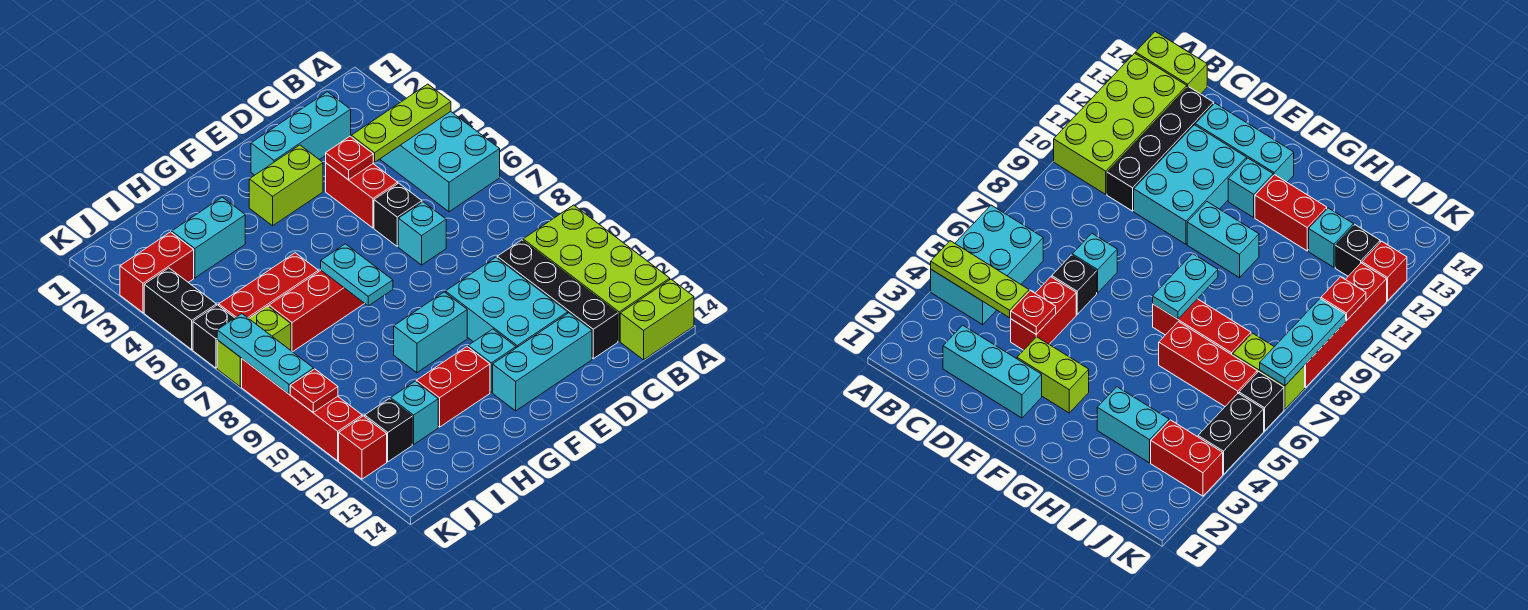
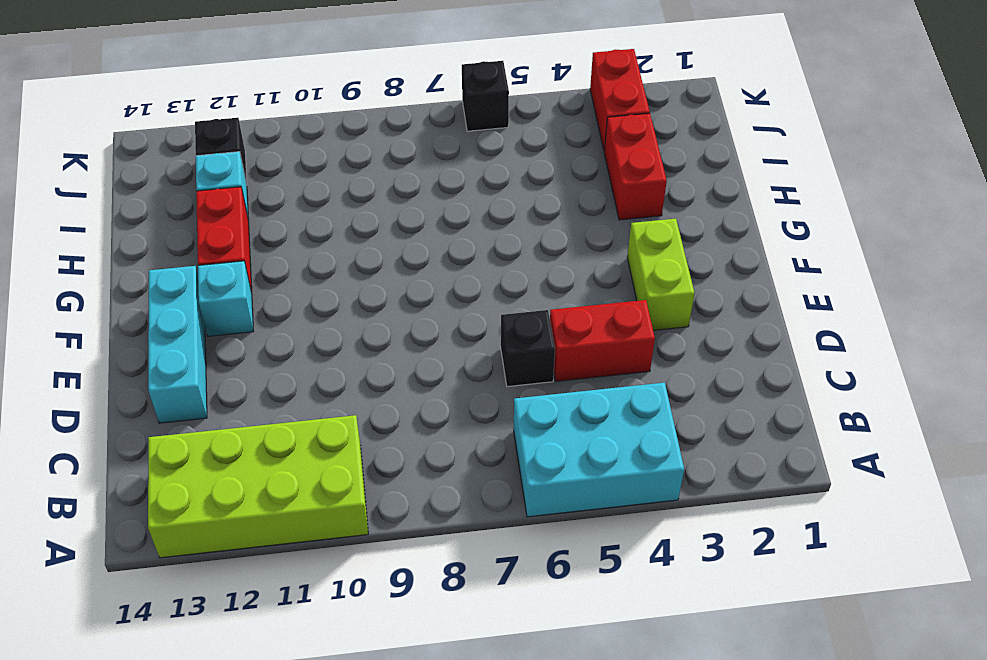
red brick H3:I3 level 1 -> cyan brick H3:I3 level 1
none -> lime brick A14:B14 level 1
none -> cyan brick C2:E2 level 1
none -> black brick C10:C13 level 1
none -> cyan brick D7 level 1

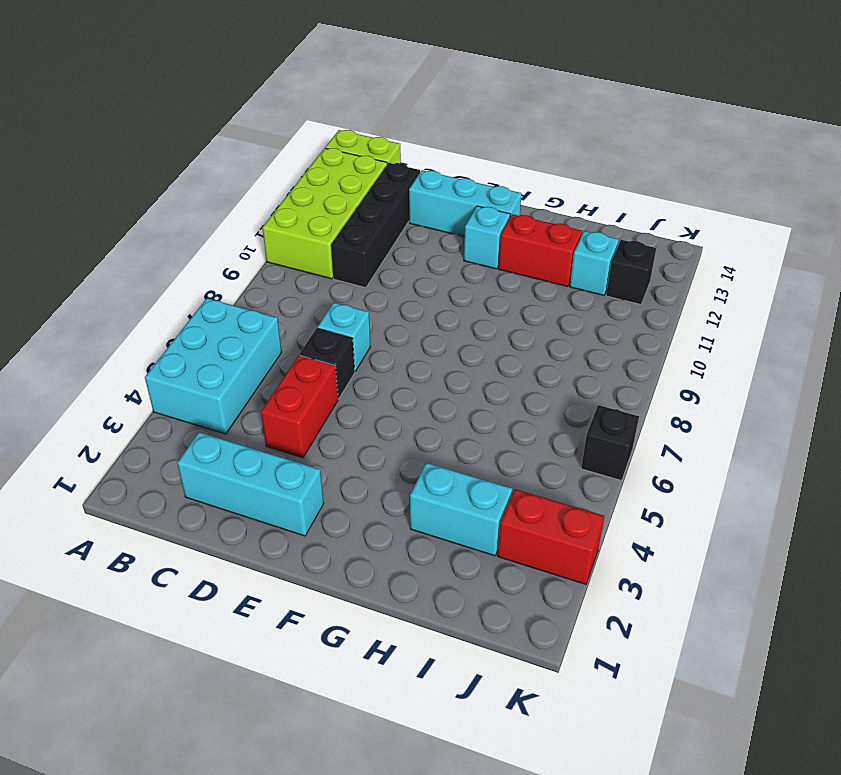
none -> cyan brick D10:E12 level 1
none -> lime brick E3:F3 level 1
none -> cyan brick F10:G10 level 1
none -> red brick G7:I7 level 1

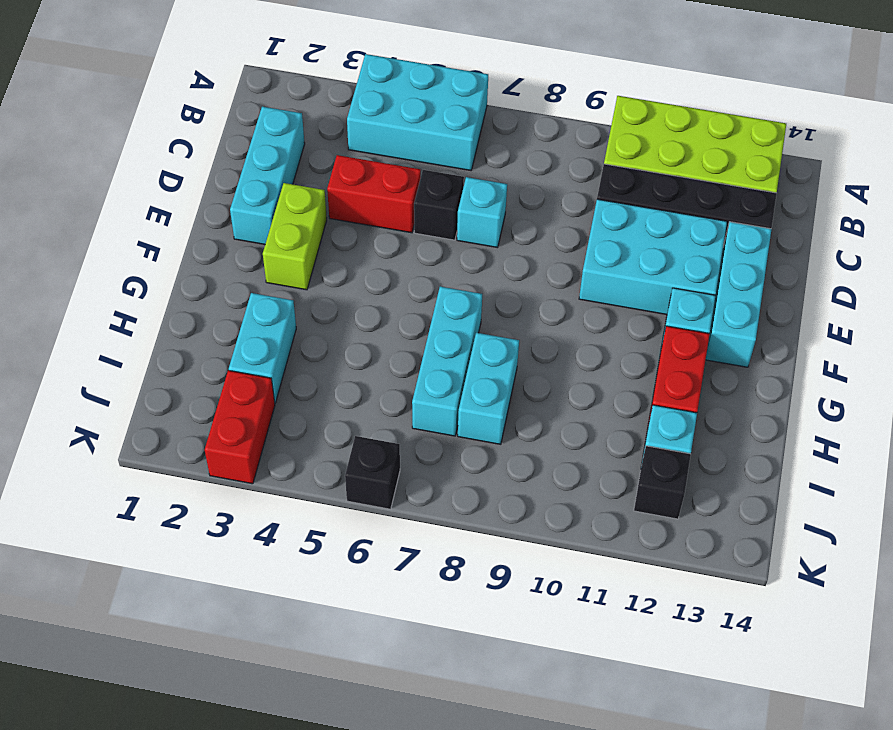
cyan brick G7:I7 level 1 -> red brick G7:I7 level 1
cyan brick H8:I8 level 1 -> cyan brick F10:G10 level 1
none -> lime brick A14:B14 level 1
none -> red brick H6:J6 level 1
none -> lime brick J7:K7 level 1
none -> black brick K4:K5 level 1

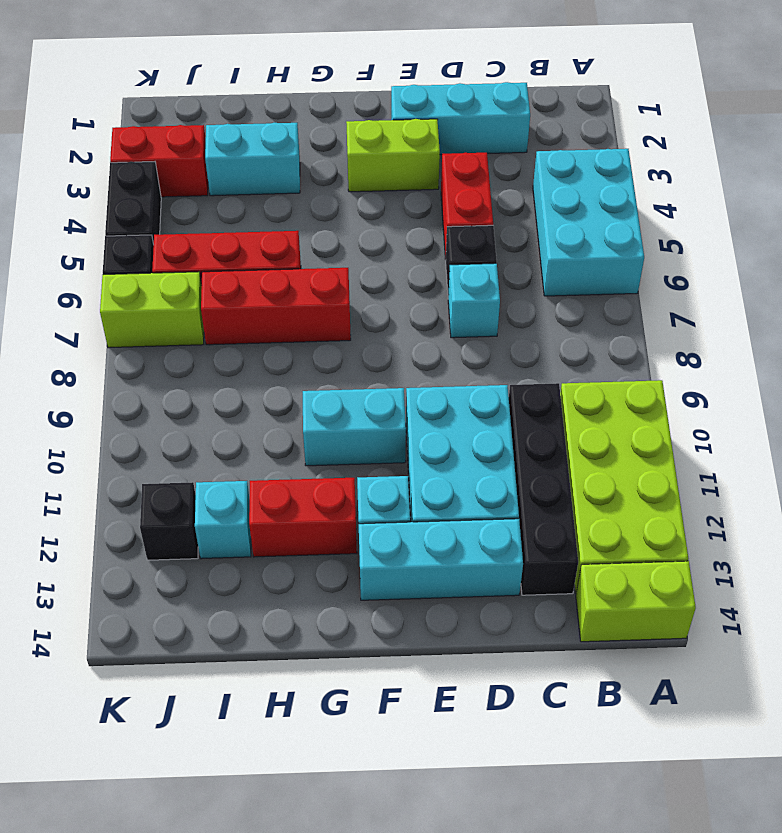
none -> red brick K8:K11 level 1
none -> red brick K12 level 1
none -> lime plate A4:C4 level 2
none -> red plate D4 level 2

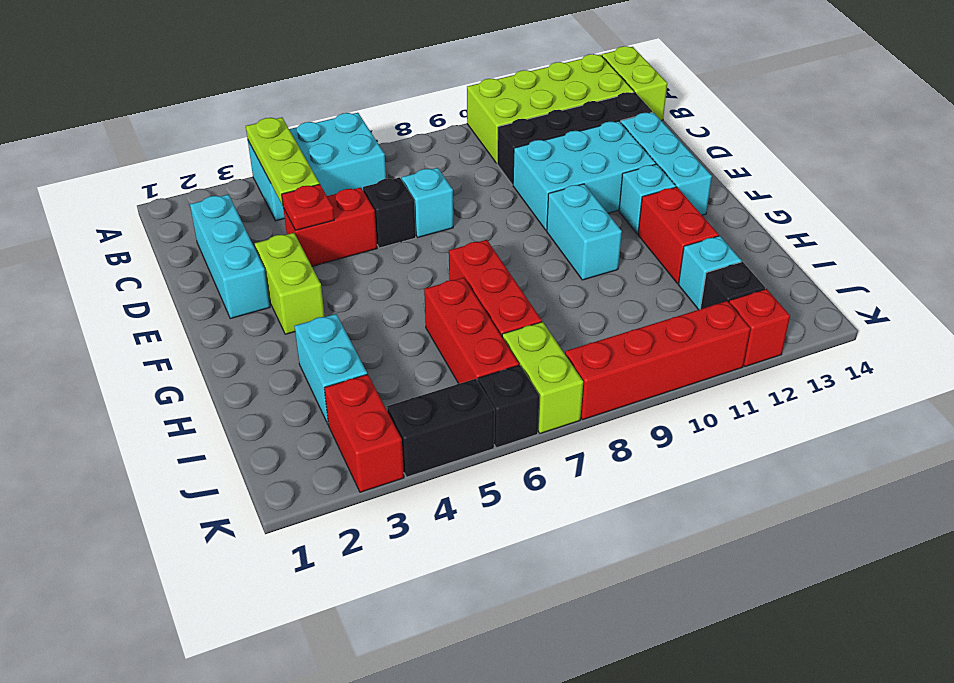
none -> cyan plate G7:G8 level 2
none -> cyan plate K7:K9 level 2
none -> red plate K10 level 2

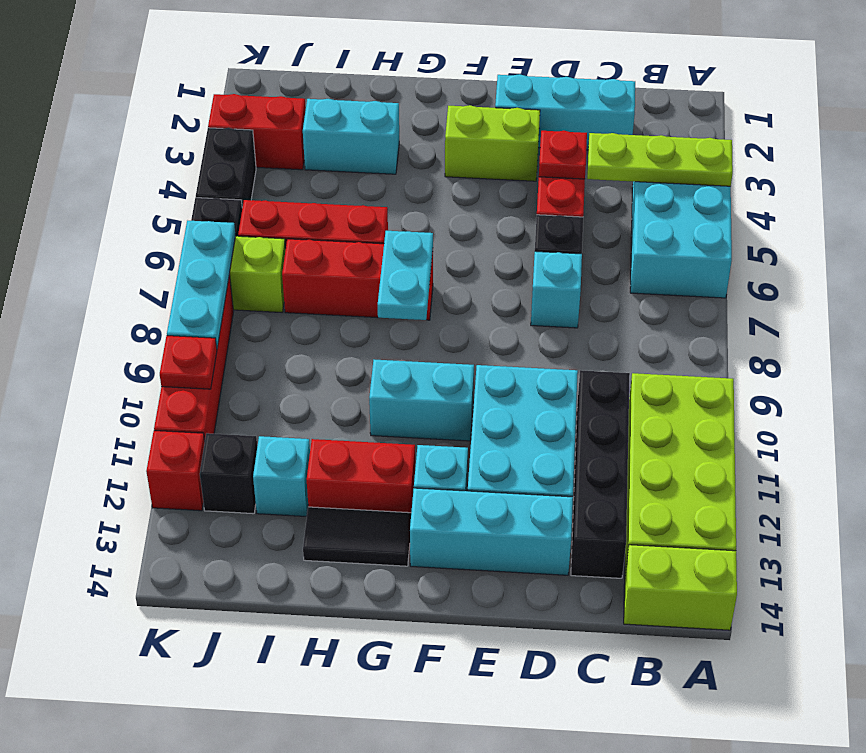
black tile G13:H13 level 1 -> none

